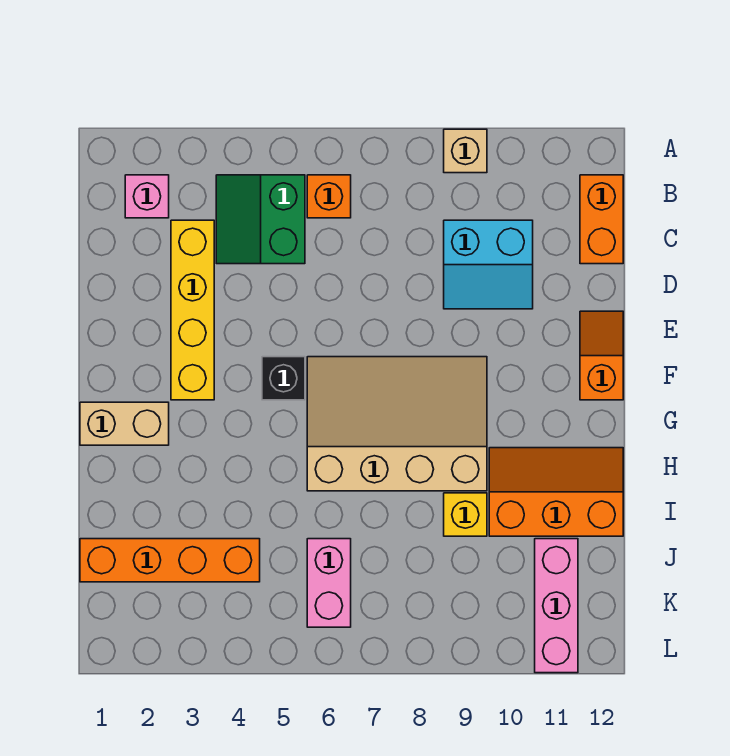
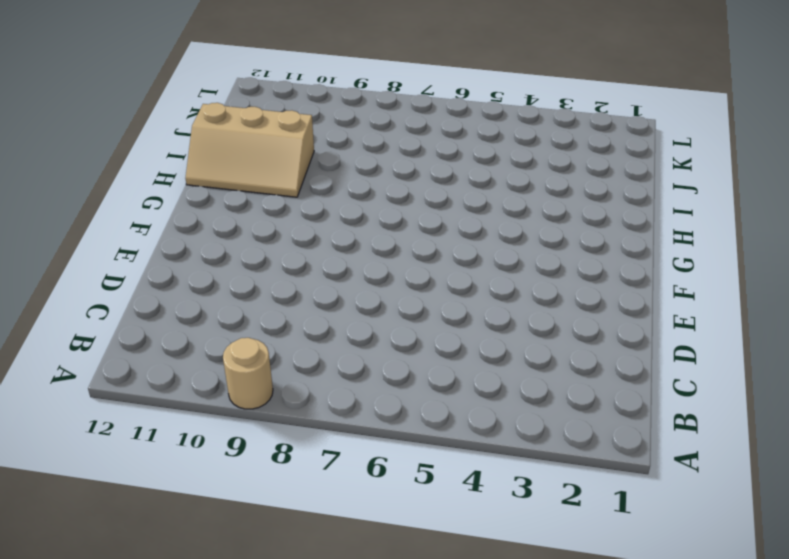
tan round brick A9 level 1 -> tan brick A9 level 1
tan slope H10:I12 level 1 top I -> orange slope H10:I12 level 1 top I
none -> pink brick B2 level 1
none -> green slope B4:C5 level 1 top 5
none -> orange brick B6 level 1

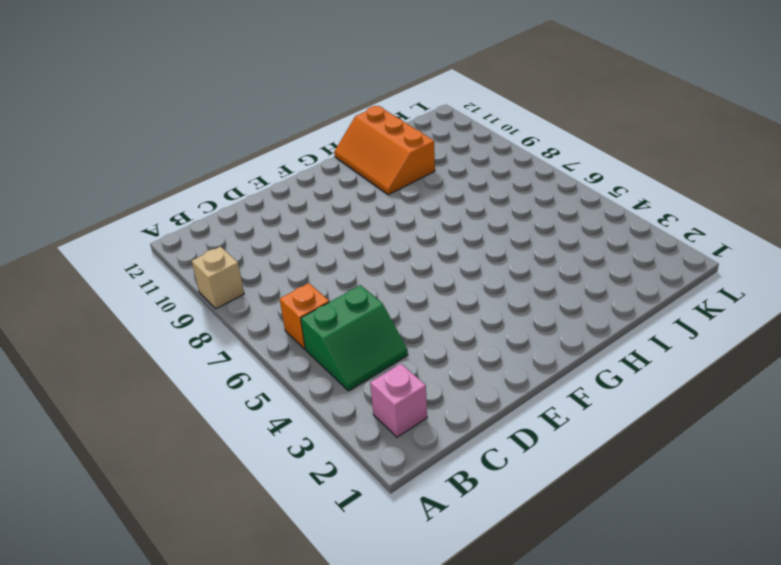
none -> orange brick B12:C12 level 1
none -> yellow brick C3:F3 level 1
none -> cyan slope C9:D10 level 1 top C

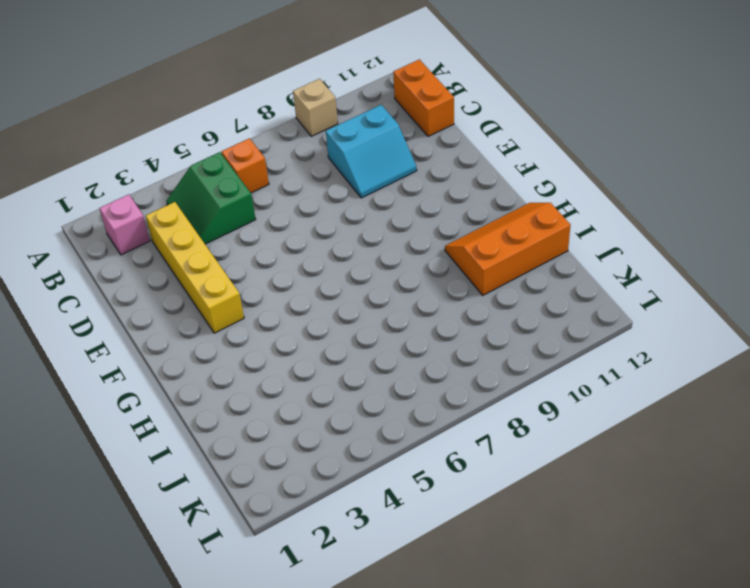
none -> orange slope E12:F12 level 1 top F
none -> black brick F5 level 1
none -> tan slope F6:H9 level 1 top H

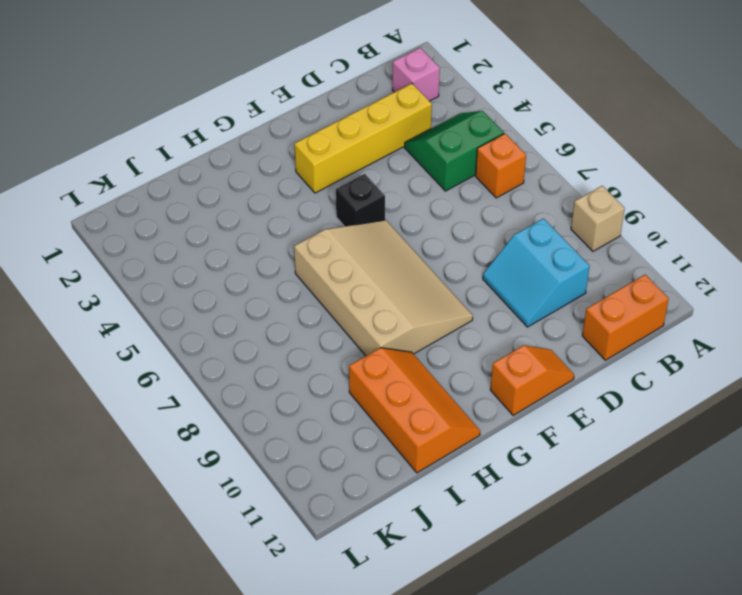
none -> tan brick G1:G2 level 1
none -> yellow brick I9 level 1
none -> orange brick J1:J4 level 1

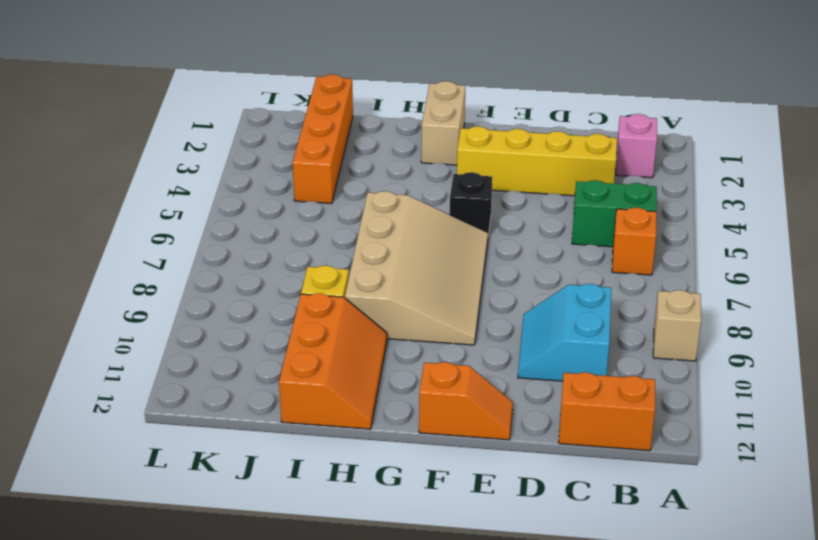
none -> pink brick J6:K6 level 1
none -> pink brick J11:L11 level 1

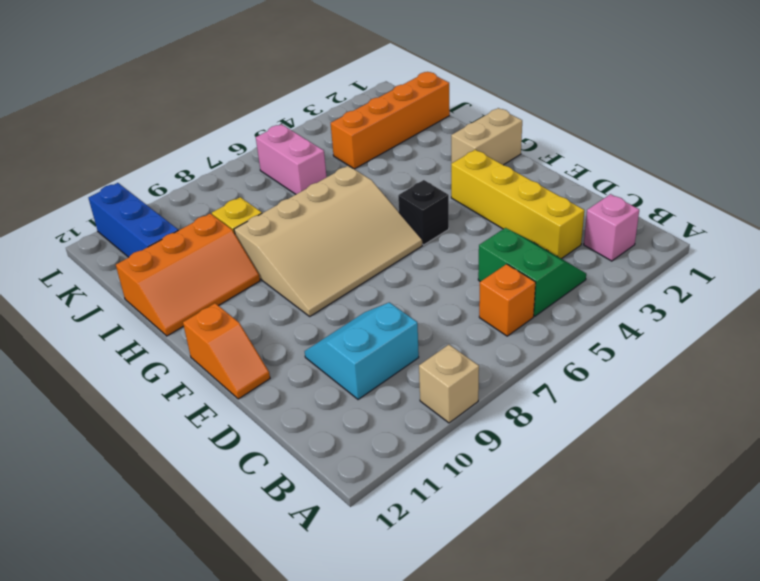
blue brick J11:L11 level 1 -> pink brick J11:L11 level 1
none -> orange brick B12:C12 level 1

